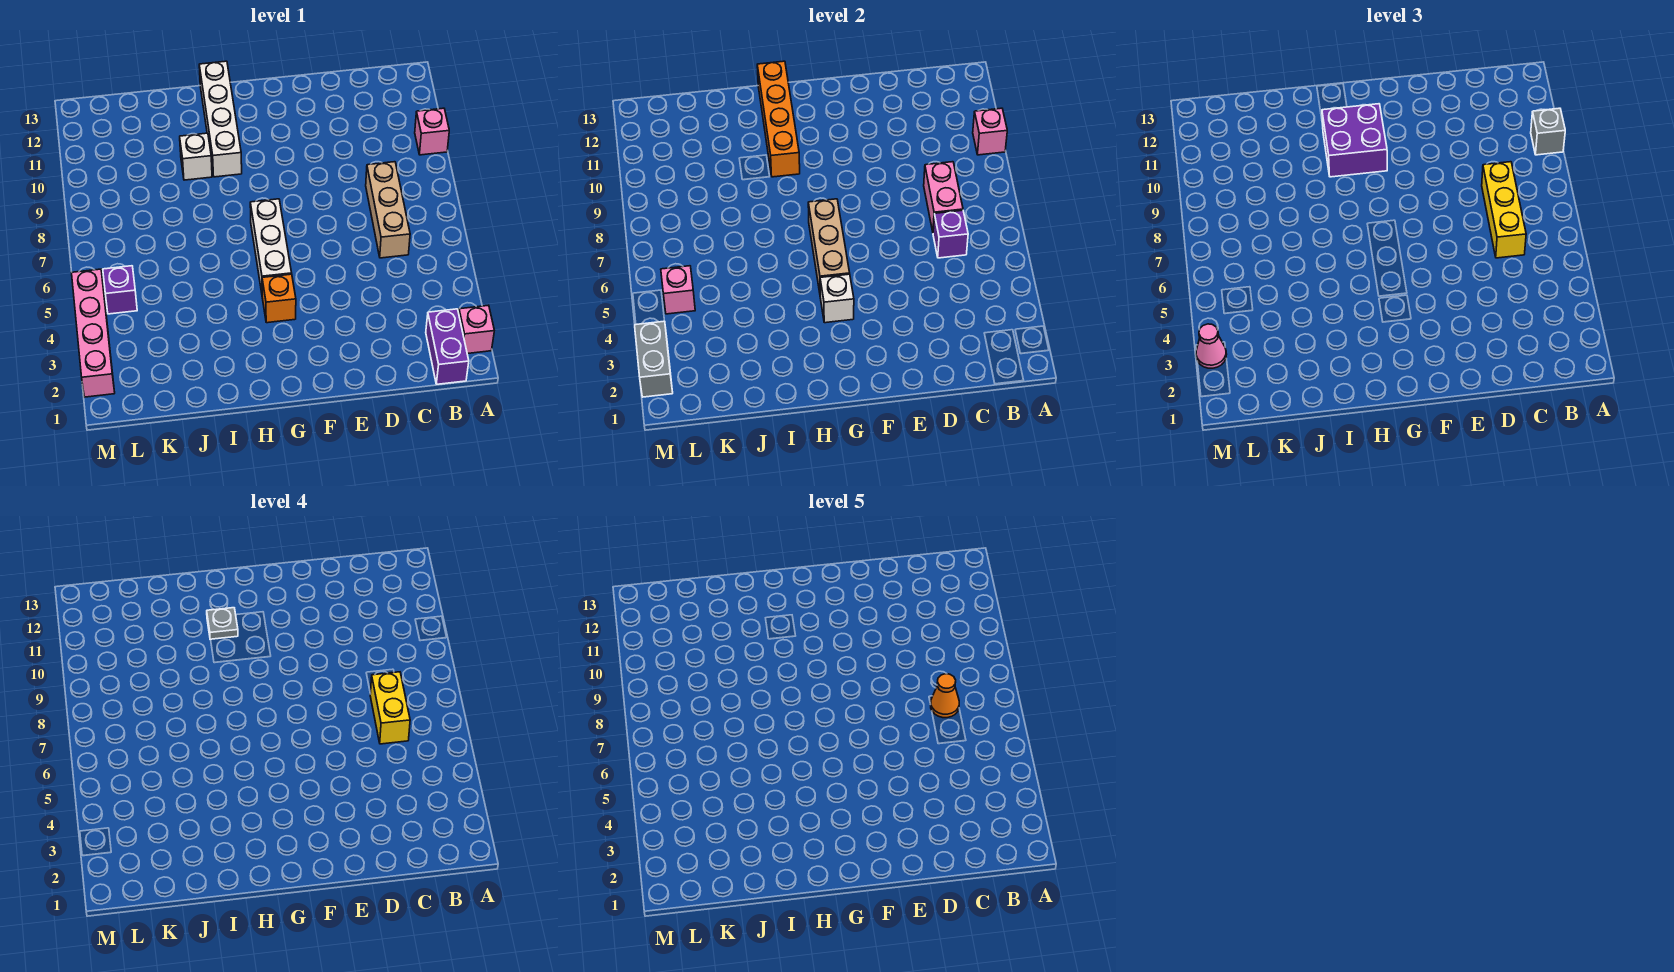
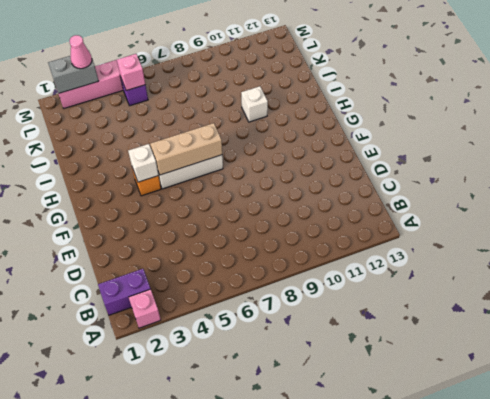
none -> pink brick A10 level 1
none -> tan brick C6:C8 level 1
none -> white brick H10:H13 level 1

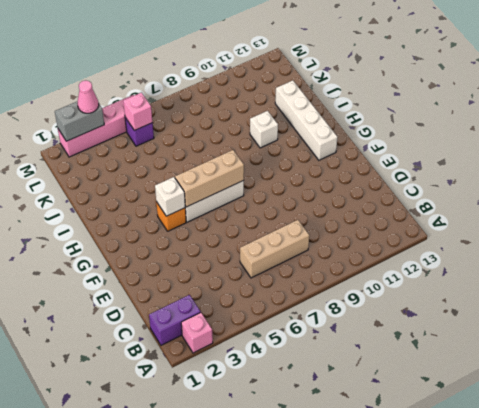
white brick G12:J12 level 1 -> white brick H10:H13 level 1
none -> pink brick A10 level 1
none -> pink brick A10 level 2
none -> purple brick C6 level 2

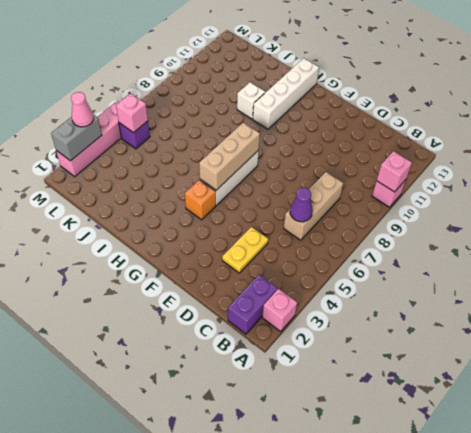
purple cone C6 level 2 -> purple brick C6 level 2
yellow plate D3:D4 level 1 -> none
none -> pink brick C7:C8 level 2
none -> white brick G4 level 2
none -> orange brick H10:H13 level 2

